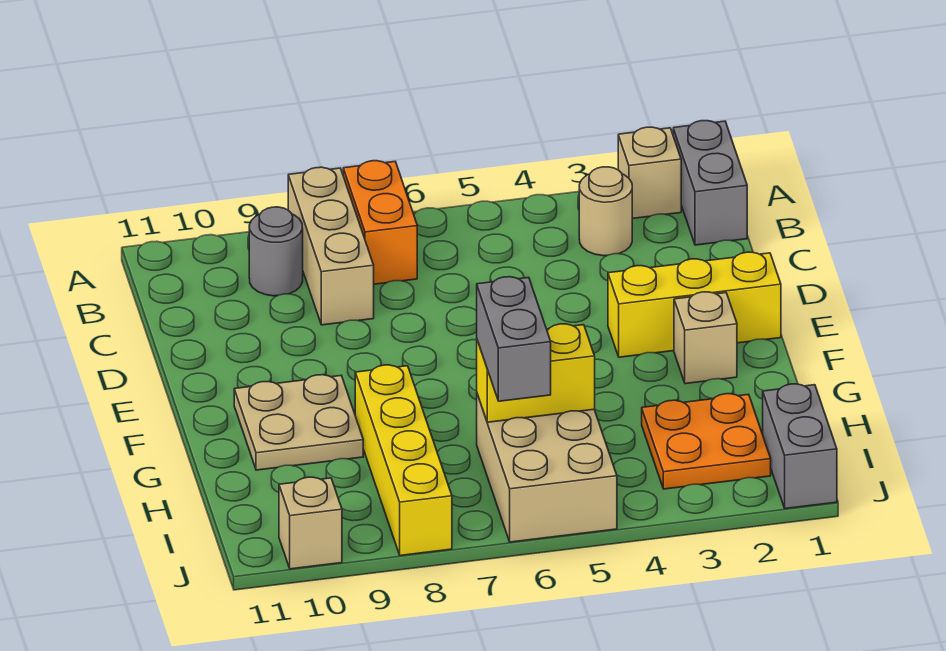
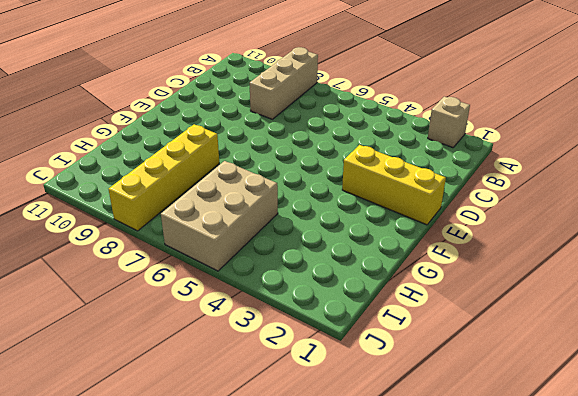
none -> grey brick A1:B1 level 1
none -> orange brick A7:B7 level 1
none -> tan round brick B3 level 1

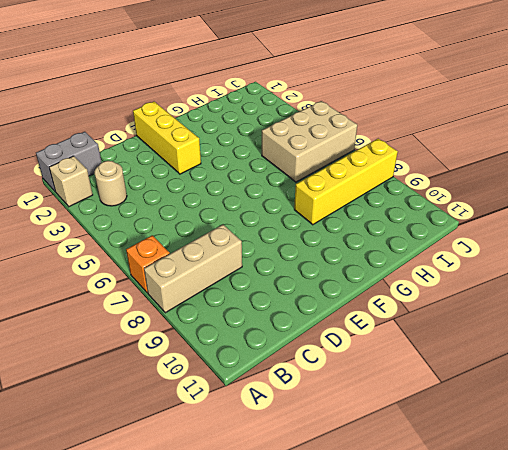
orange brick A7 level 1 -> orange brick A7:B7 level 1
none -> grey round brick B9 level 1
none -> tan brick F2 level 1
none -> tan plate F9:G10 level 1

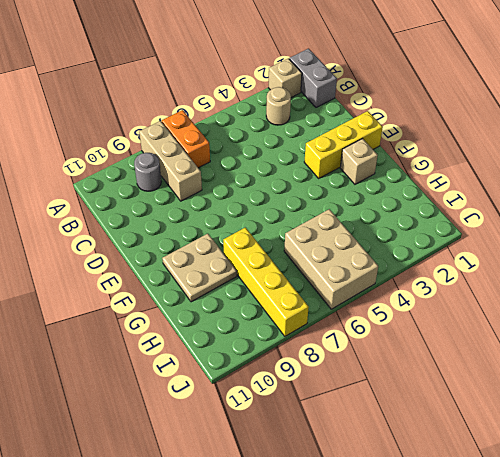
none -> orange plate H2:I3 level 1
none -> grey brick I1:J1 level 1
none -> tan brick J10 level 1

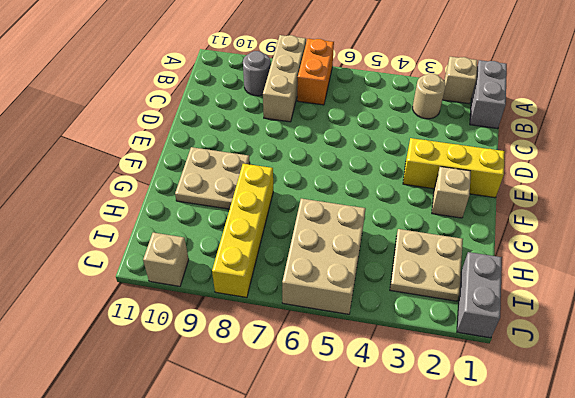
tan plate H2:I3 level 1 -> orange plate H2:I3 level 1
none -> yellow brick H5:H6 level 2
none -> grey brick H6:I6 level 3

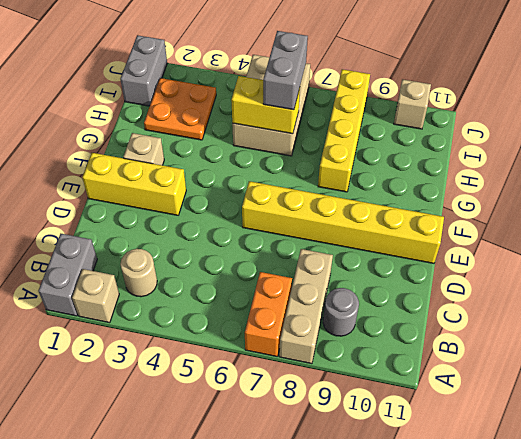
yellow brick E6:E11 level 1 -> none
none -> tan plate F9:G10 level 1

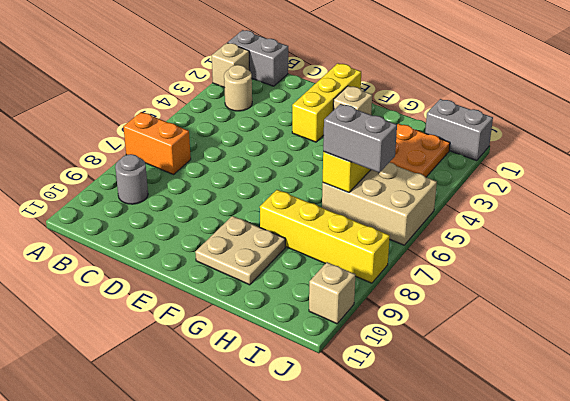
none -> tan brick A8:C8 level 1

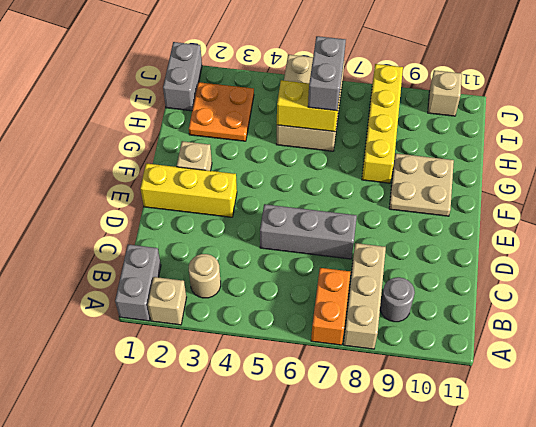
grey brick D5:D7 level 1 -> none

